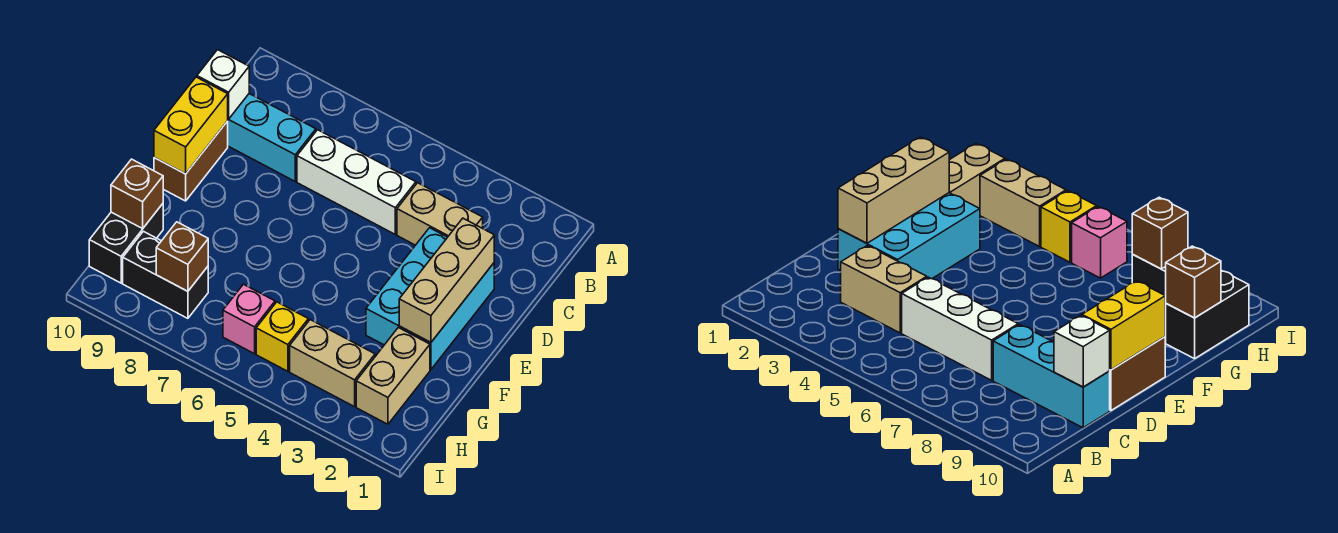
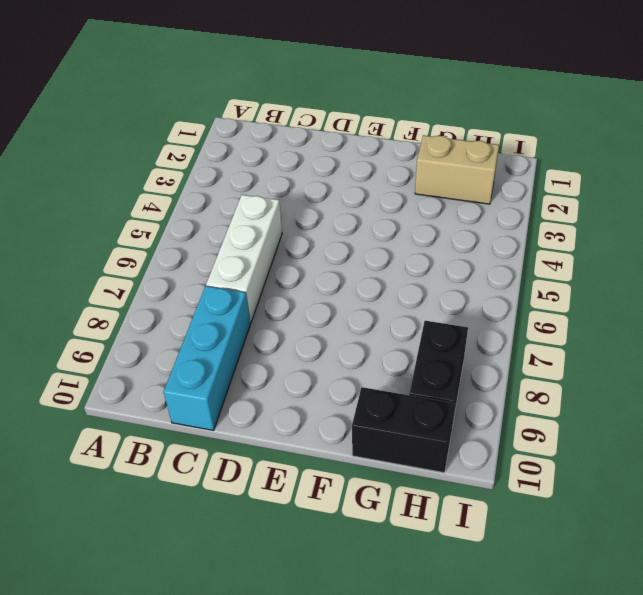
none -> tan brick C3:C4 level 1
none -> cyan brick D2:F3 level 1
none -> brown brick D10:E10 level 1

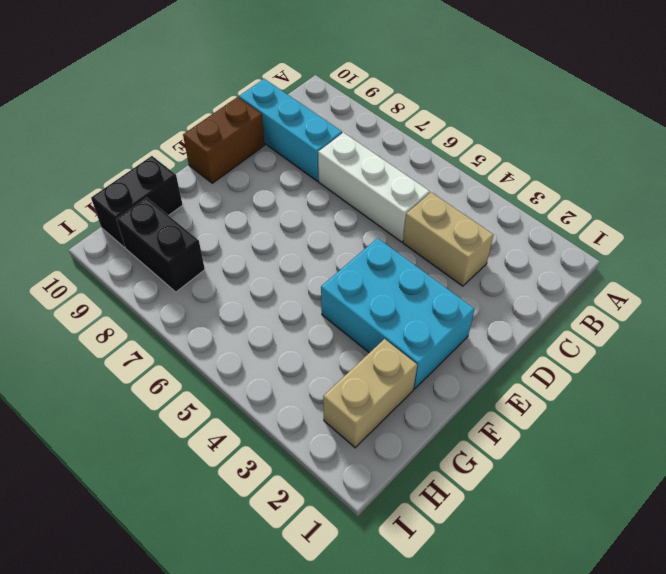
cyan brick E2:F4 level 1 -> cyan brick D2:F3 level 1
none -> tan brick H3:H4 level 1
none -> yellow brick H5 level 1
none -> pink brick H6 level 1

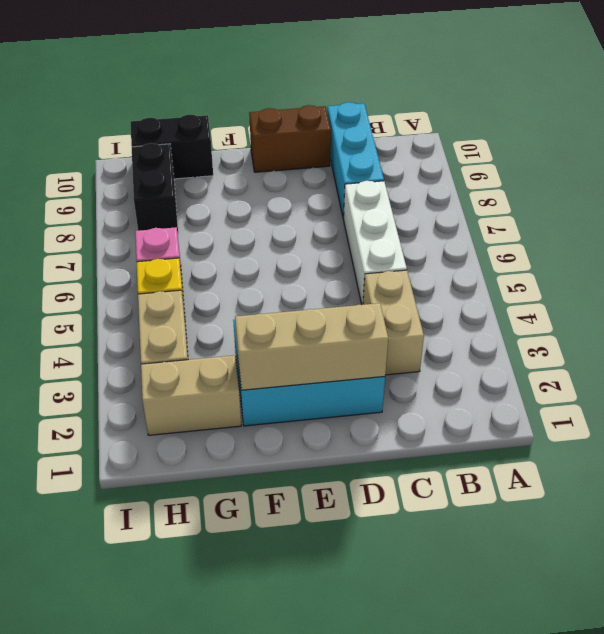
none -> white brick C10 level 2
none -> yellow brick D10:E10 level 2
none -> brown brick G10 level 2

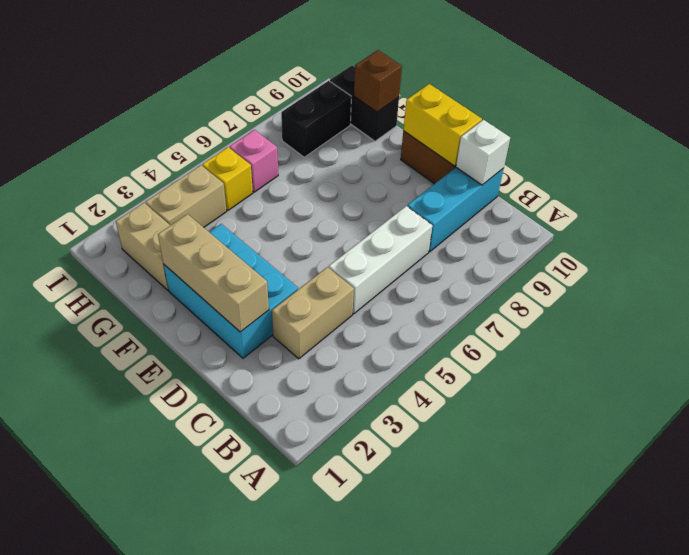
none -> brown brick H8 level 2

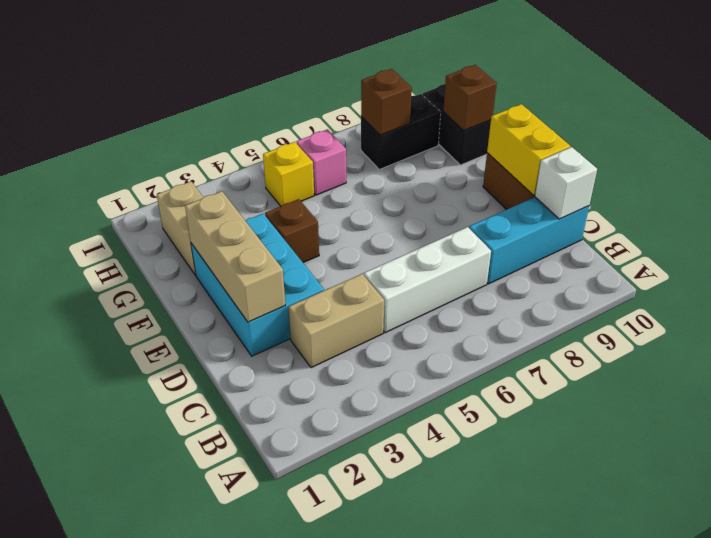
brown brick F4 level 1 -> none
none -> tan brick H3:H4 level 1

